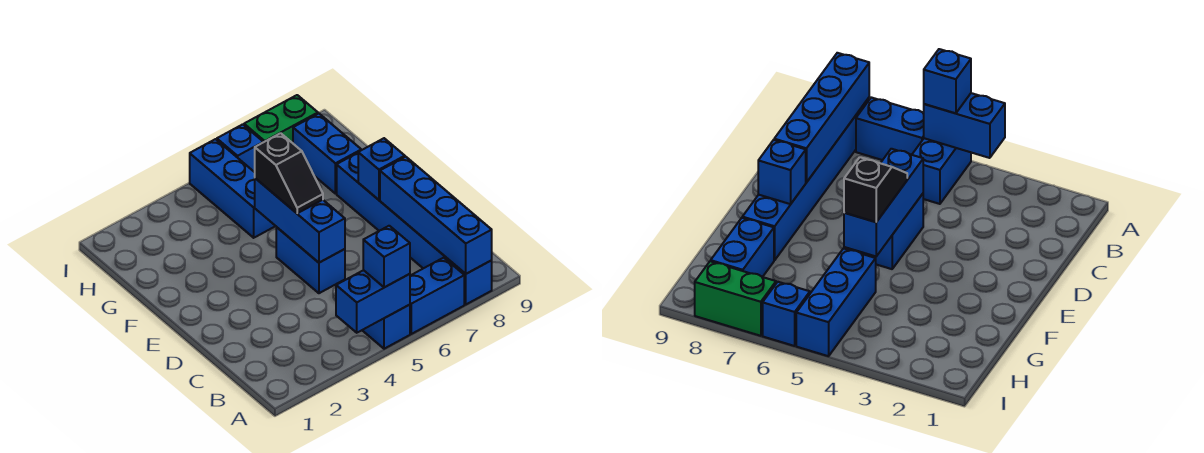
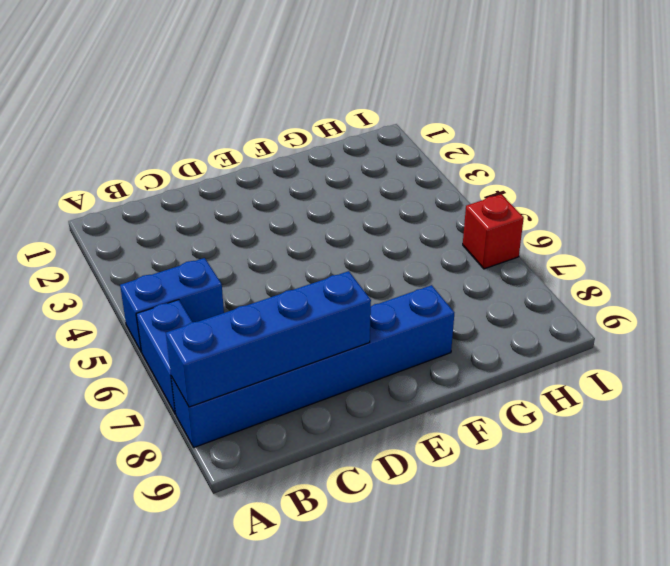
red brick I6 level 1 -> blue brick I6 level 1
none -> blue brick D5:E5 level 1
none -> blue brick G5:I5 level 1
none -> blue brick G8:H8 level 1

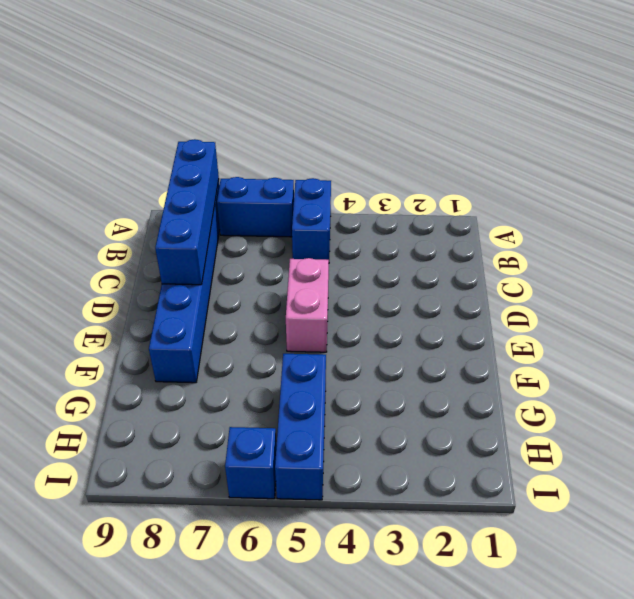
pink brick D5:E5 level 1 -> blue brick D5:E5 level 1
none -> blue brick G8:H8 level 1
none -> green brick I7:I8 level 1
none -> blue brick A4:A5 level 2

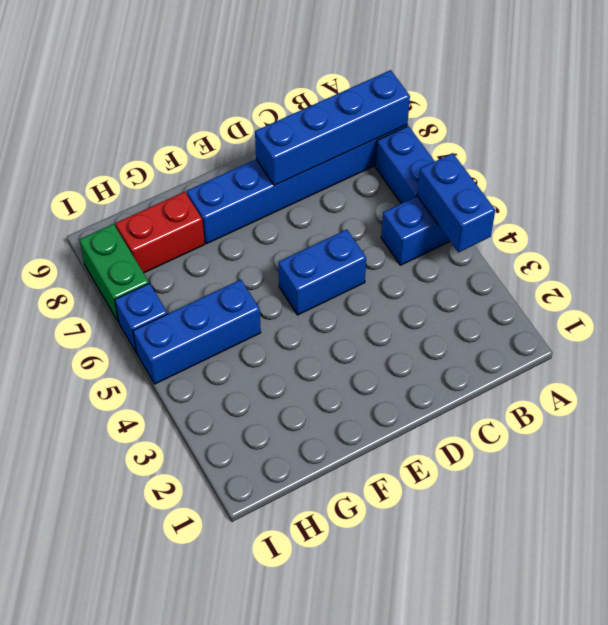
red brick G8:H8 level 1 -> blue brick G8:H8 level 1
none -> blue brick D5:F5 level 2
none -> blue brick E8 level 2
none -> blue brick A5 level 3

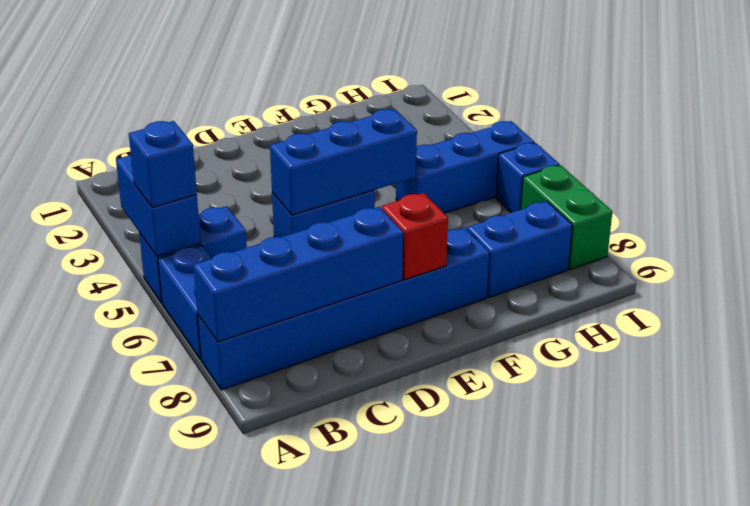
red brick E8 level 2 -> blue brick E8 level 2
none -> black slope E5:F5 level 3 top F

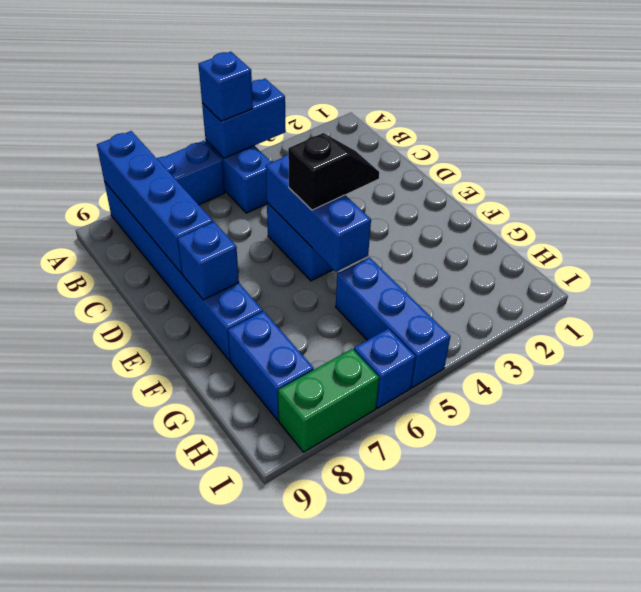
black slope E4:E5 level 3 top 5 -> black slope E5:F5 level 3 top F

